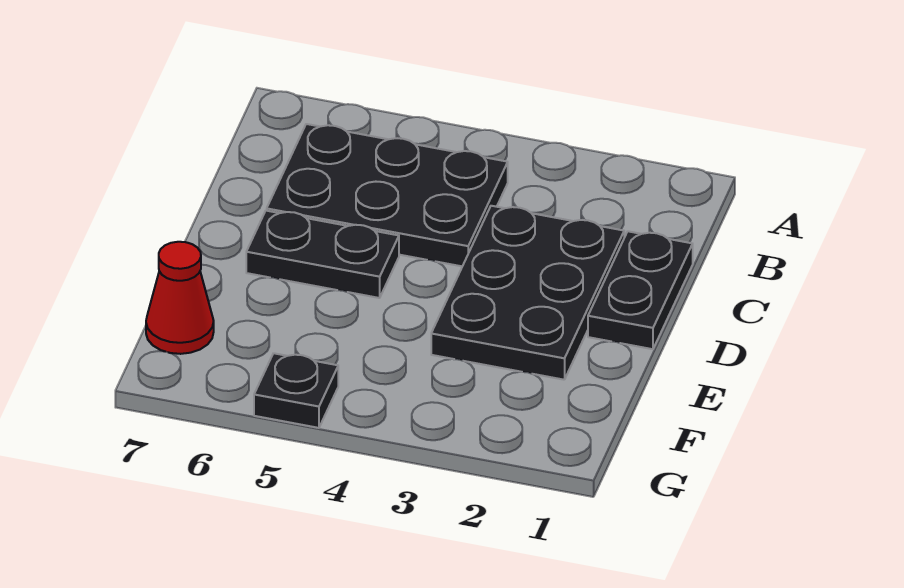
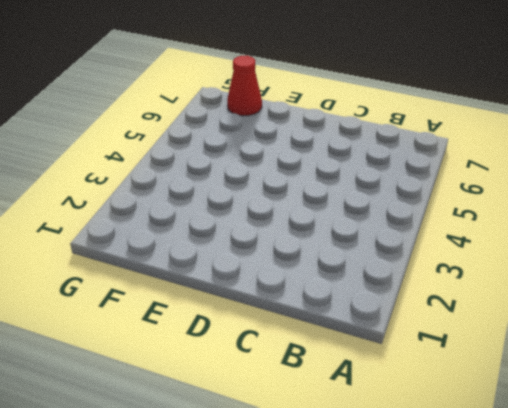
none -> black plate B4:C6 level 1
none -> black plate C1:D1 level 1

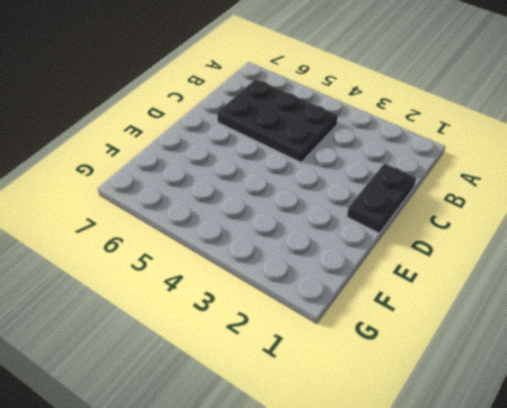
none -> black plate C2:E3 level 1
none -> black plate D5:D6 level 1

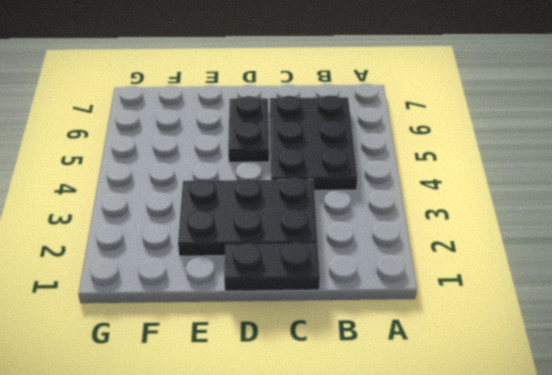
none -> red cone F7 level 1
none -> black plate G5 level 1

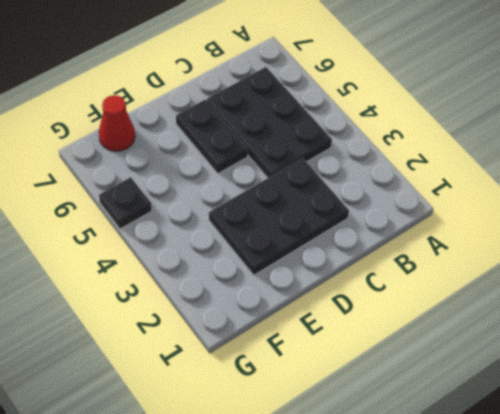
none -> black plate C1:D1 level 1

